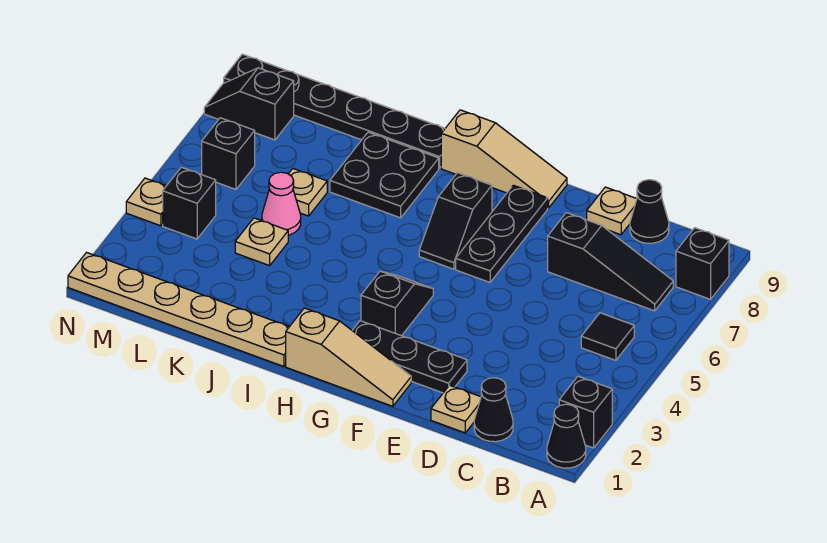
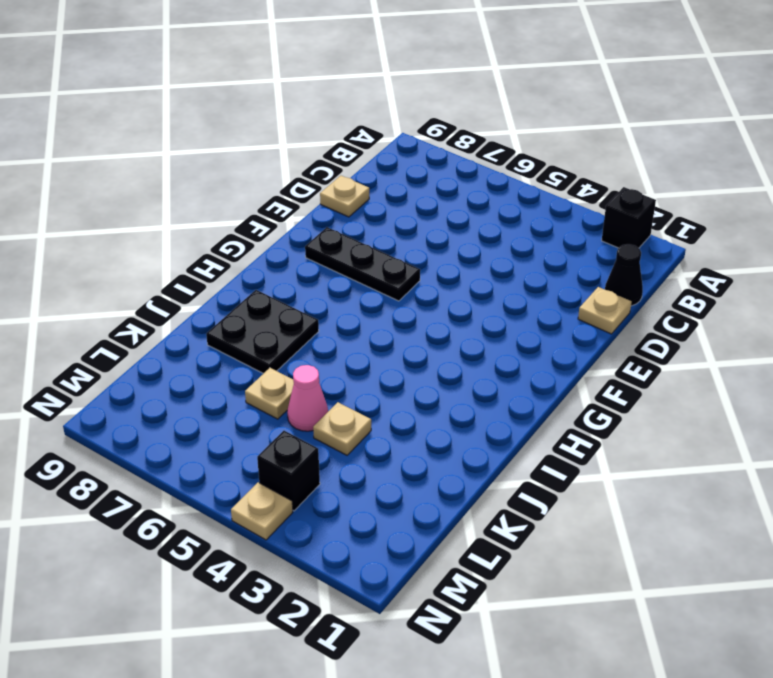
none -> black cone A1 level 1
none -> black brick A8 level 1
none -> black tile B5 level 1

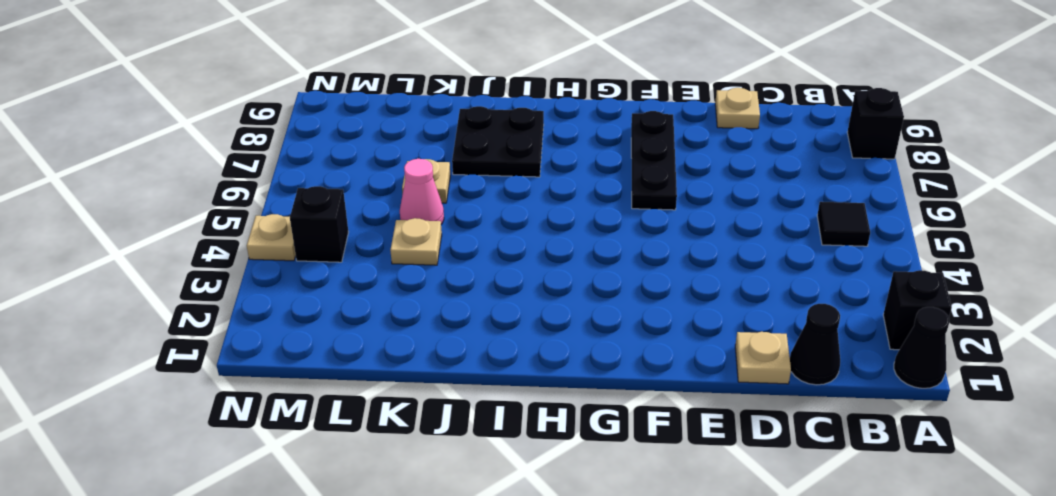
none -> black slope B7:D7 level 1 top D
none -> black cone C9 level 1
none -> black plate E2:G2 level 1

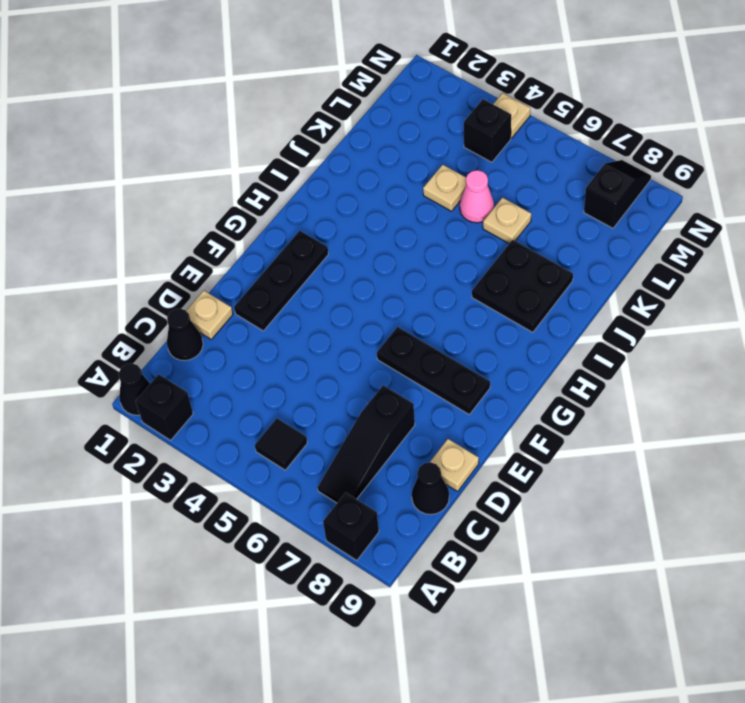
none -> tan slope F1:H1 level 1 top H
none -> tan slope F9:H9 level 1 top H
none -> black slope G3:G4 level 1 top 3

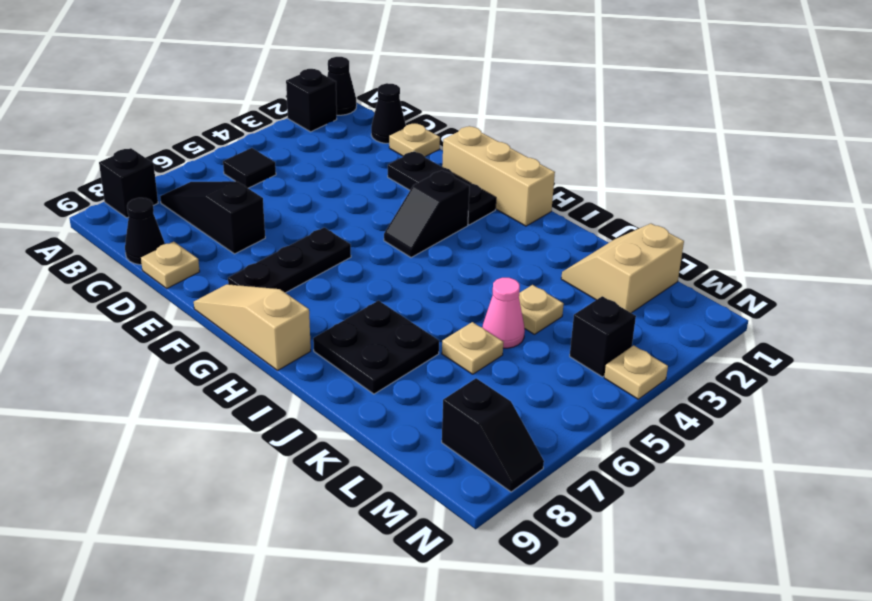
tan brick F1:H1 level 1 -> tan slope F1:H1 level 1 top H
tan slope K1:L2 level 1 top L -> tan plate I1:N1 level 1
none -> black slope G6:G7 level 1 top 7
none -> black plate I9:N9 level 1
none -> black brick M6 level 1

